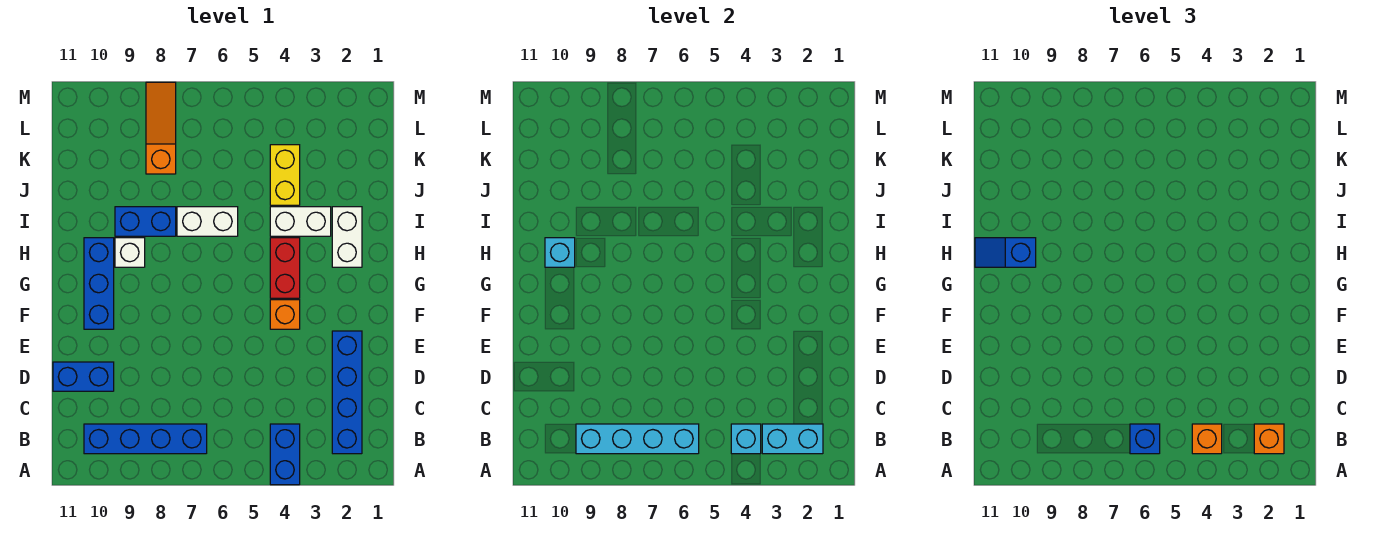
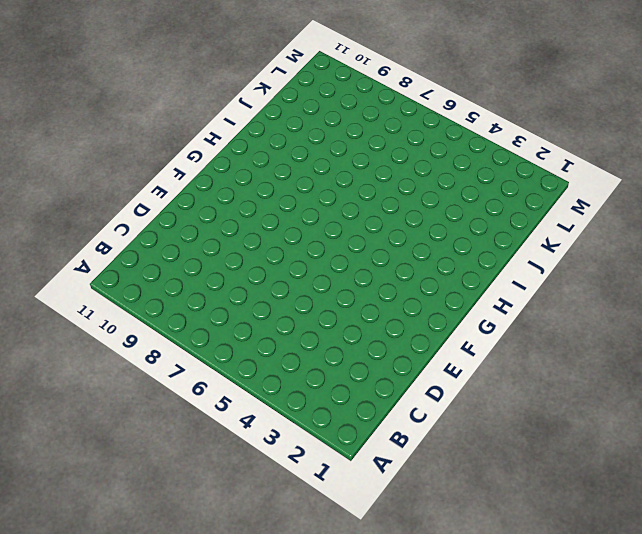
none -> blue brick A4:B4 level 1
none -> blue brick B2:E2 level 1
none -> blue brick B7:B10 level 1

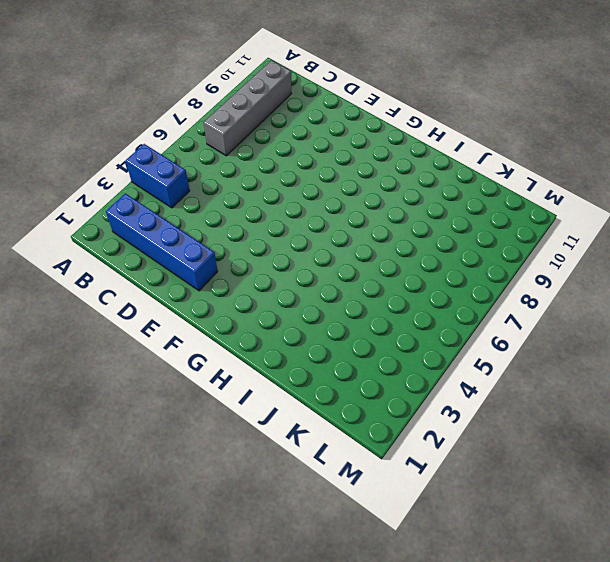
grey brick B7:B10 level 1 -> blue brick B7:B10 level 1
none -> blue brick D10:D11 level 1
none -> orange brick F4 level 1
none -> blue brick F10:H10 level 1

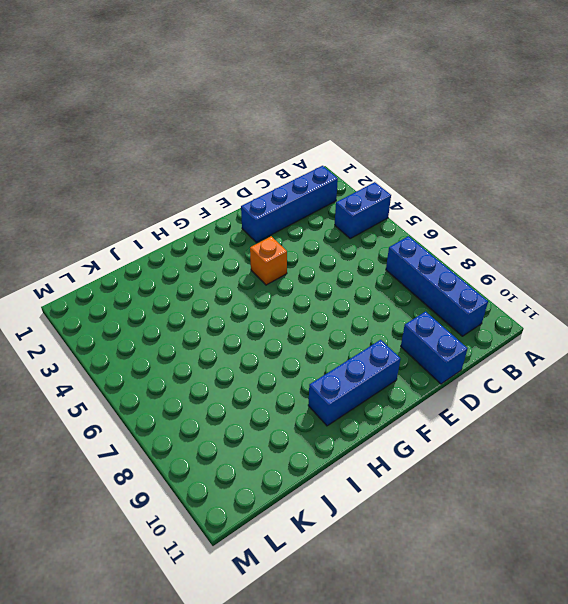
none -> red brick G4:H4 level 1
none -> white brick H2:I2 level 1
none -> white brick H9 level 1

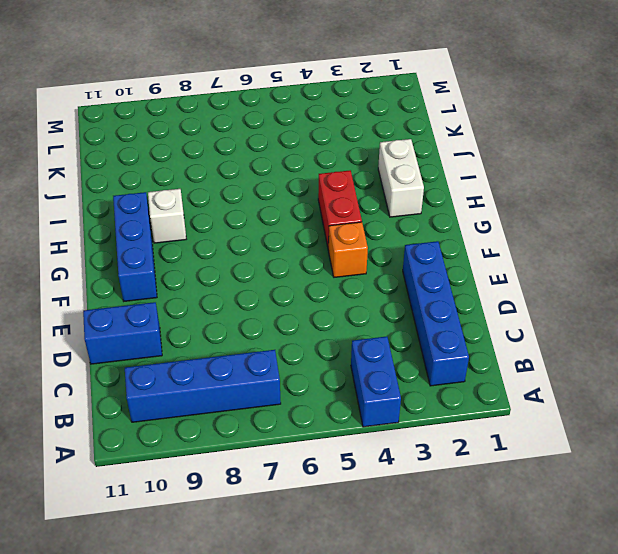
none -> white brick I3:I4 level 1
none -> white brick I6:I7 level 1
none -> blue brick I8:I9 level 1

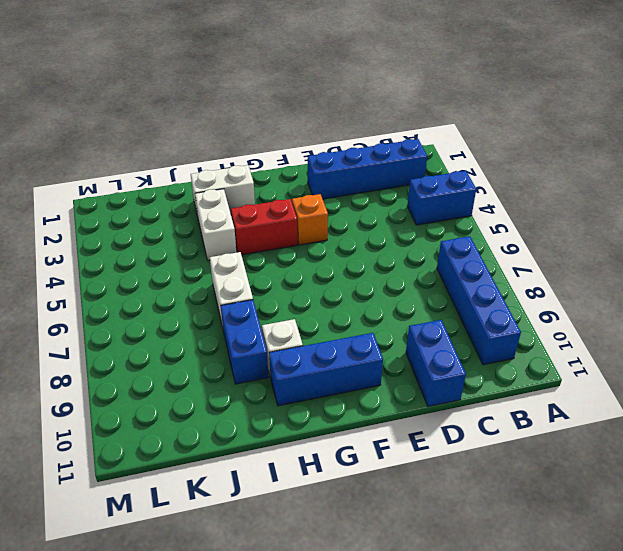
none -> yellow brick J4:K4 level 1
none -> orange slope K8:M8 level 1 top K
none -> cyan brick B2:B3 level 2

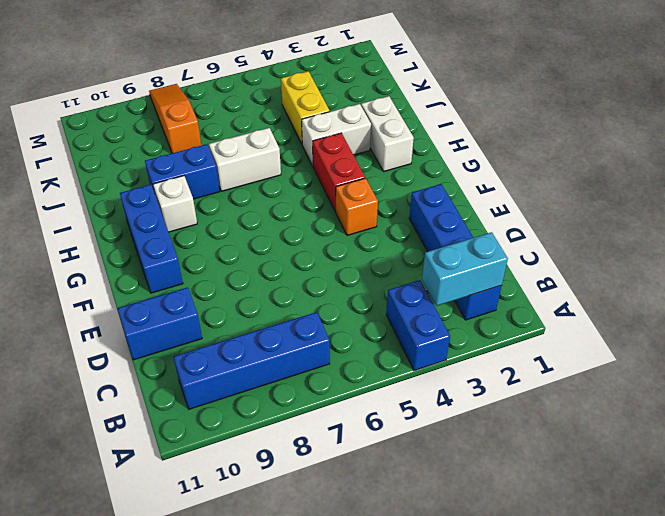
none -> cyan brick B4 level 2
none -> cyan brick B6:B9 level 2
none -> cyan brick H10 level 2

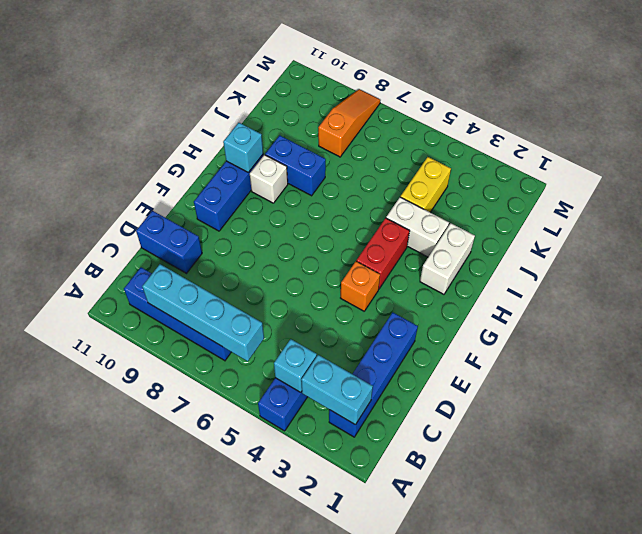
none -> white brick I6:I7 level 1
none -> orange brick B2 level 3
none -> orange brick B4 level 3

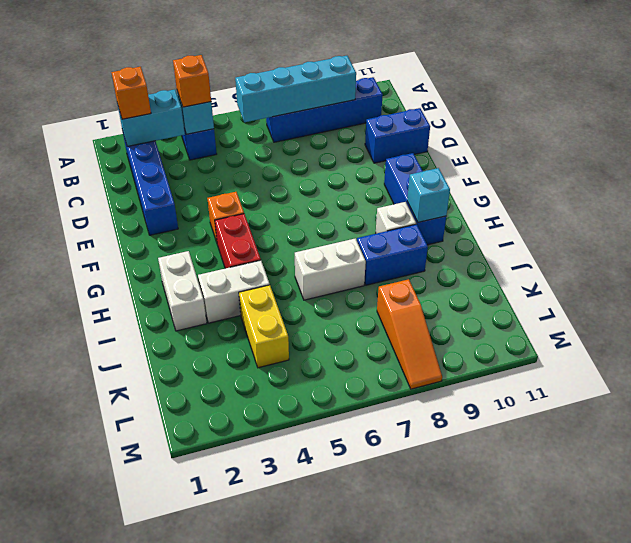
none -> blue brick B6 level 3
none -> blue slope H10:H11 level 3 top 10

